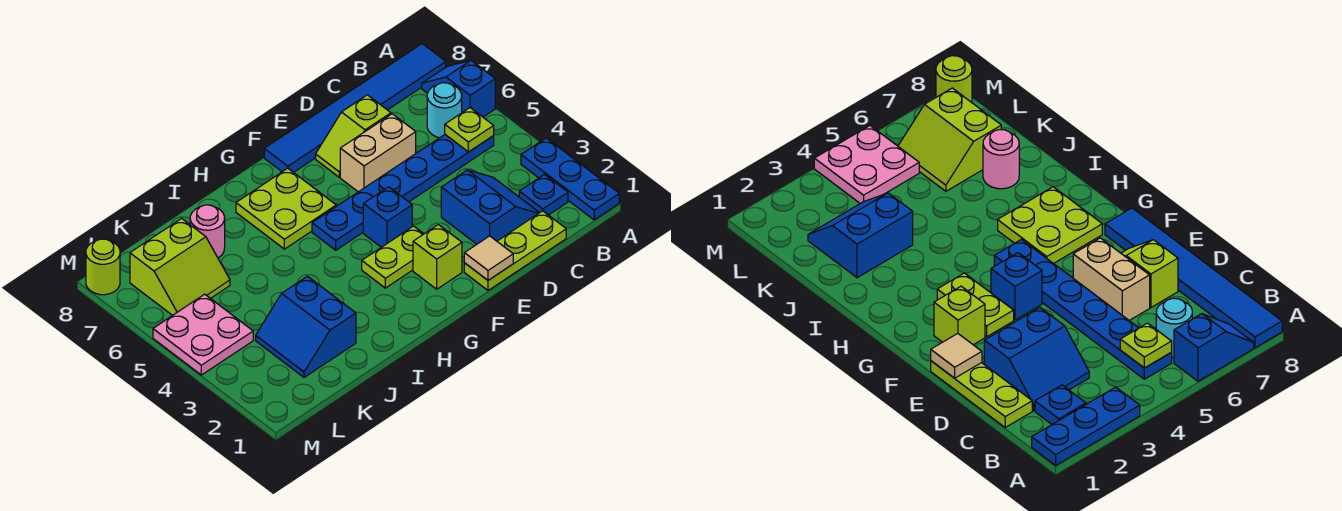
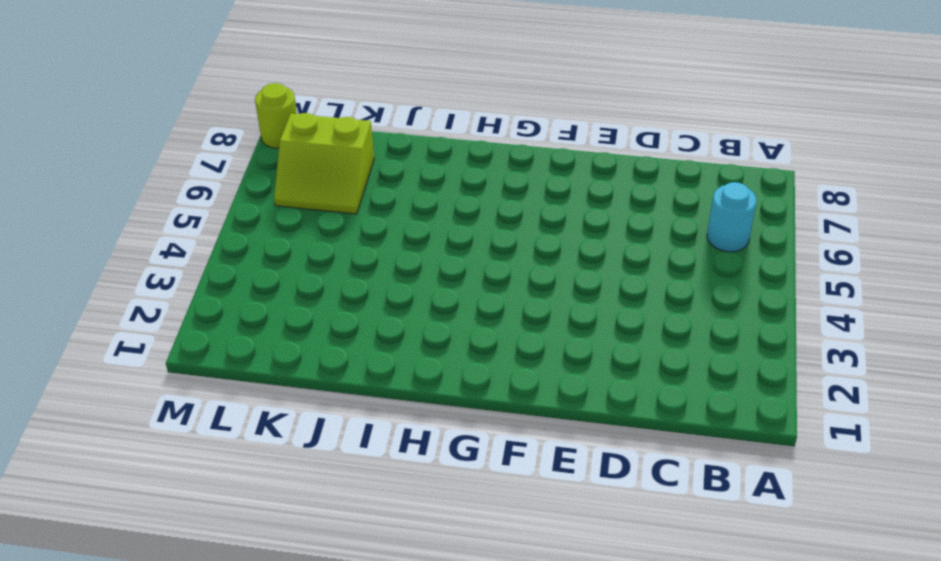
none -> blue plate A1:A3 level 1
none -> blue slope A6:A7 level 1 top 6
none -> blue tile A8:F8 level 1

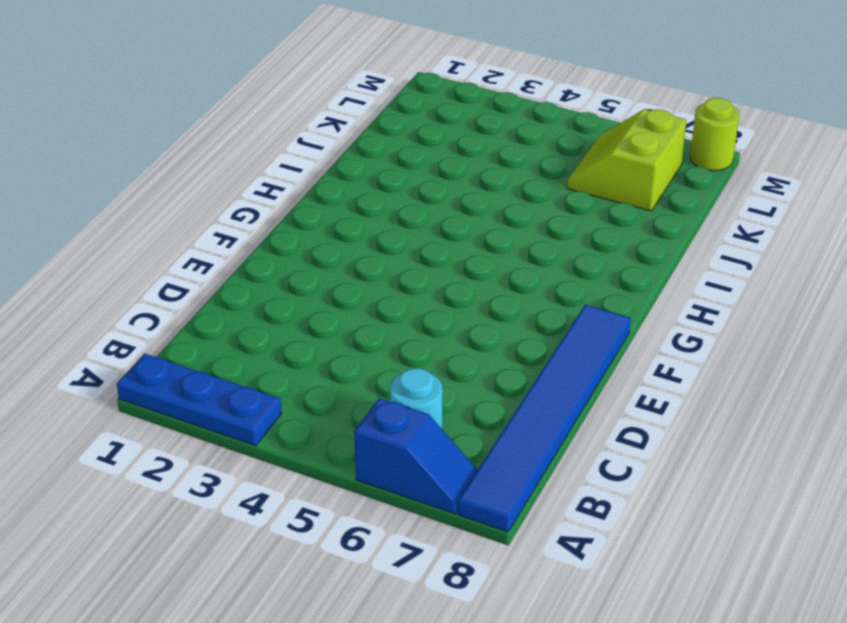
none -> blue plate B2 level 1
none -> blue plate B5:G5 level 1
none -> lime plate C1:E1 level 1

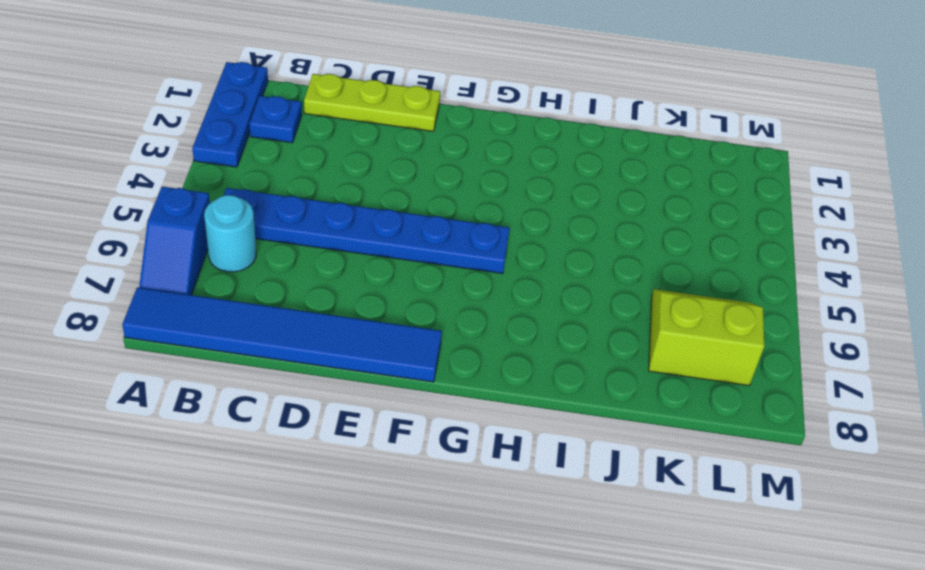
none -> blue slope C2:D3 level 1 top D
none -> tan brick D6:E6 level 1
none -> lime slope D7:E7 level 1 top D

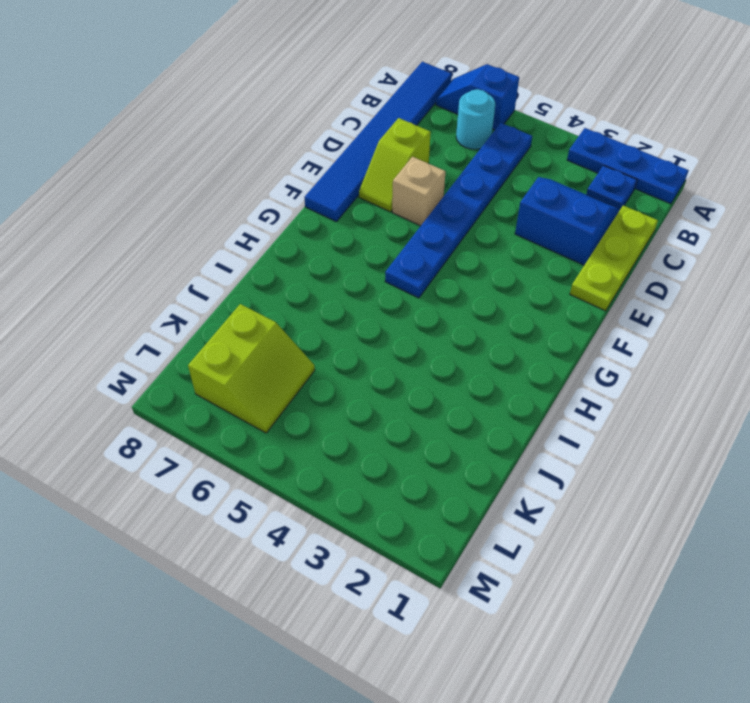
tan brick E6 level 1 -> tan brick D6:E6 level 1
none -> lime brick F2 level 1
none -> lime plate F3:G3 level 1
none -> blue brick F4 level 1

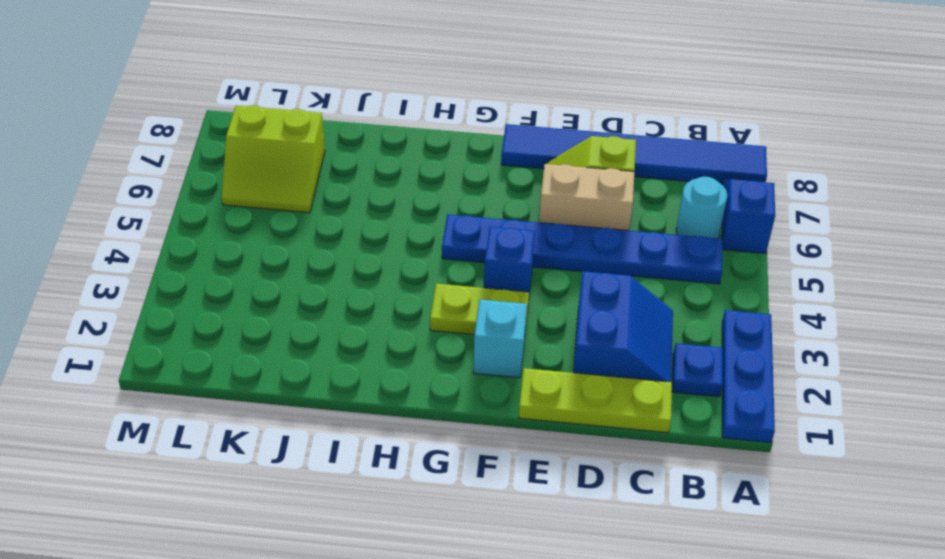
cyan brick F2 level 1 -> lime brick F2 level 1
none -> lime plate G6:H7 level 1
none -> blue slope J2:K3 level 1 top J
none -> pink round brick J7 level 1

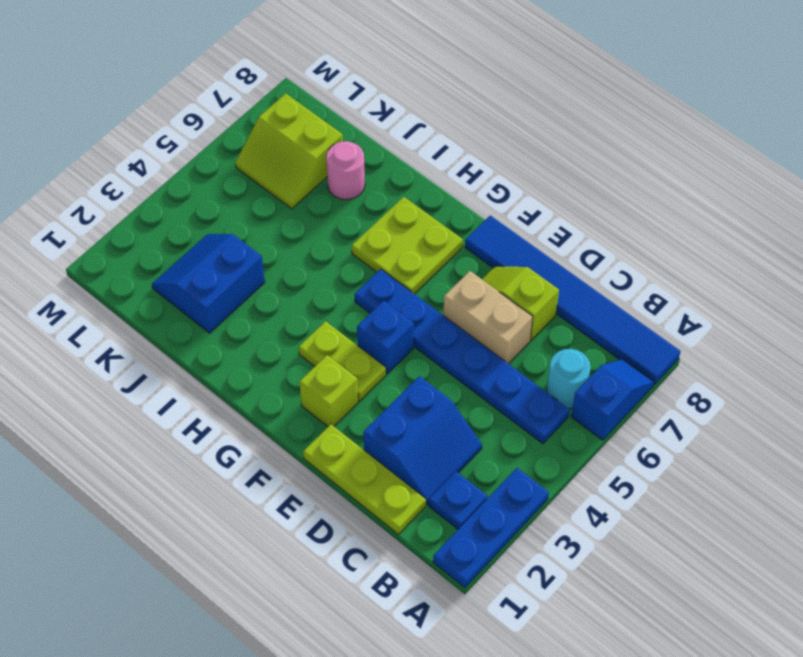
none -> pink plate L4:M5 level 1
none -> lime round brick M8 level 1
none -> lime plate B5 level 2

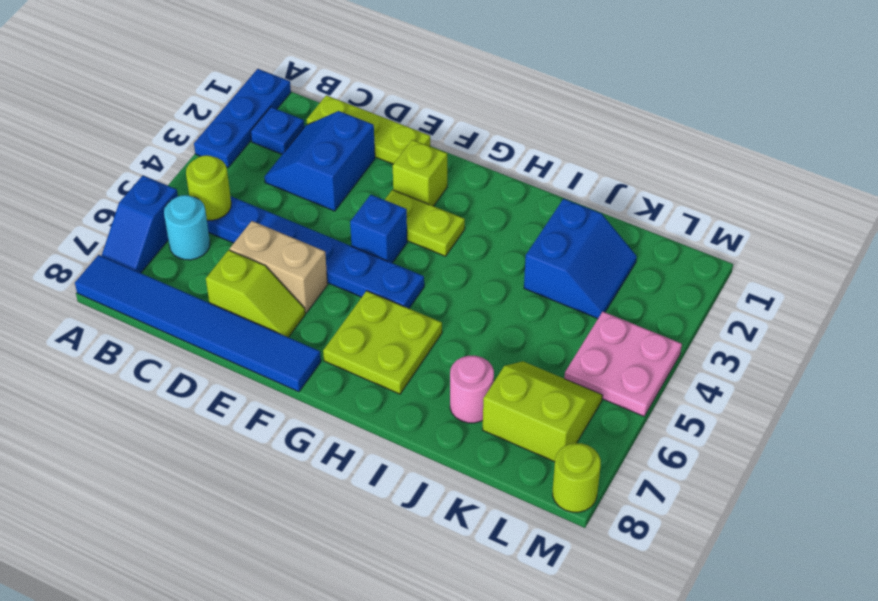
lime round brick B5 level 2 -> lime plate B5 level 2
none -> tan tile E1 level 2

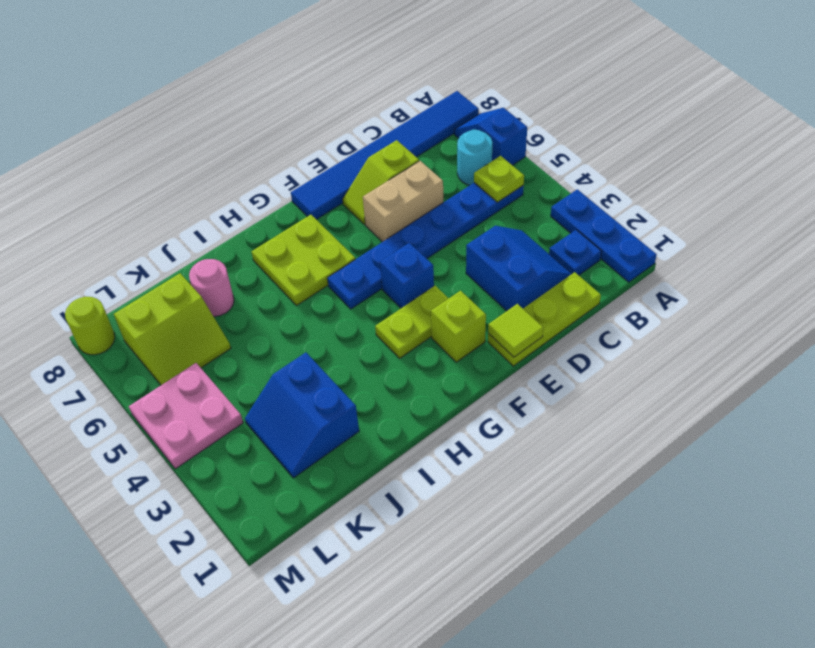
lime tile E1 level 2 -> tan tile E1 level 2

